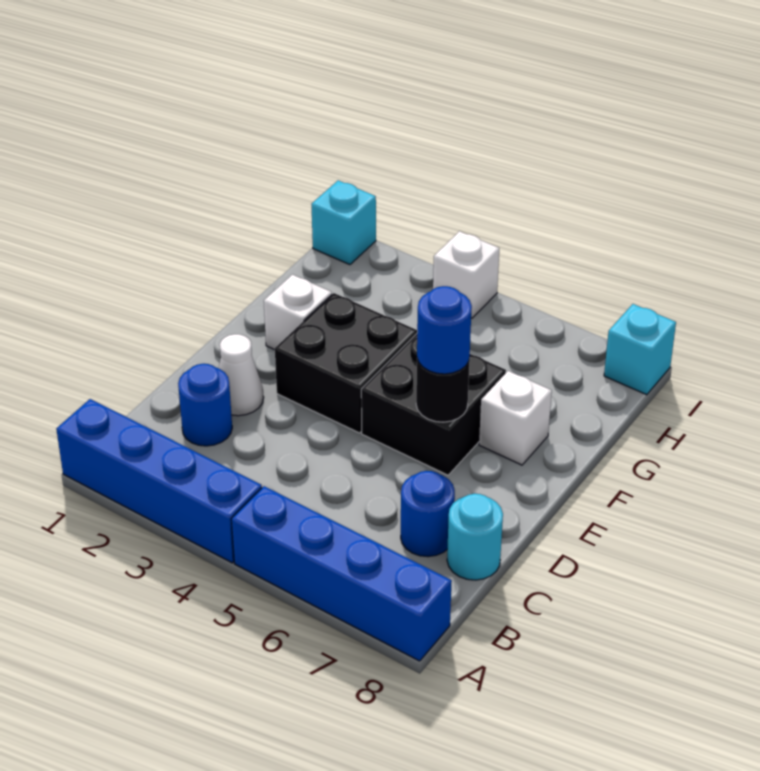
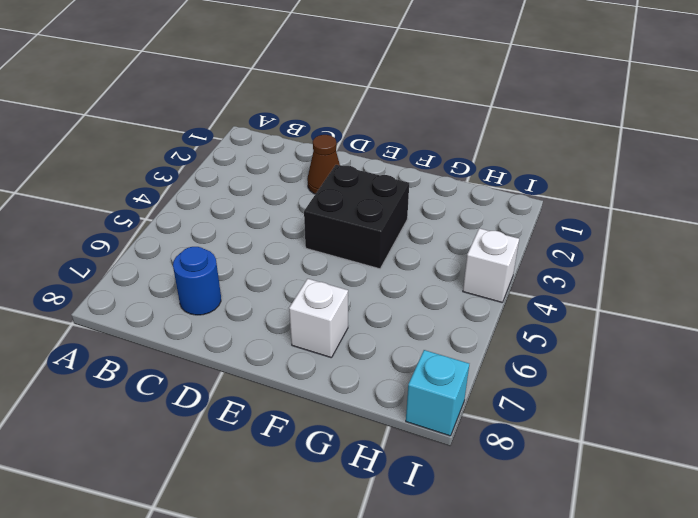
brown cone D2 level 1 -> white cone D2 level 1
none -> blue brick A1:A4 level 1
none -> blue brick A5:A8 level 1
none -> blue round brick C2 level 1

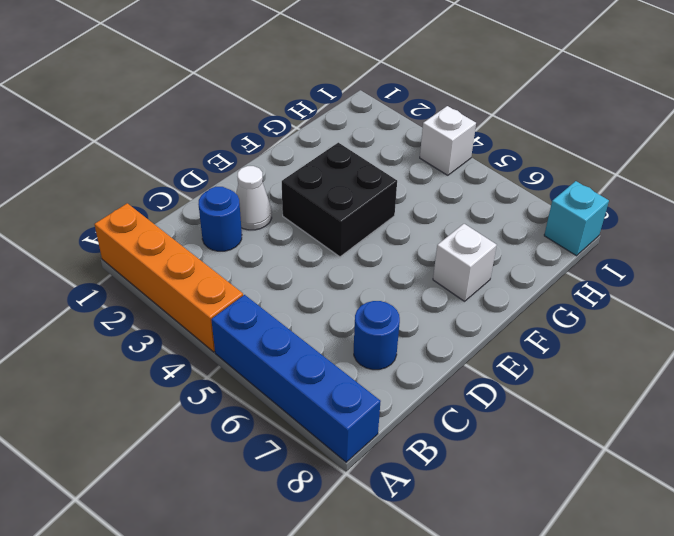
orange brick A1:A4 level 1 -> blue brick A1:A4 level 1
none -> cyan round brick C8 level 1
none -> black brick E5:F6 level 1
none -> white brick F2 level 1

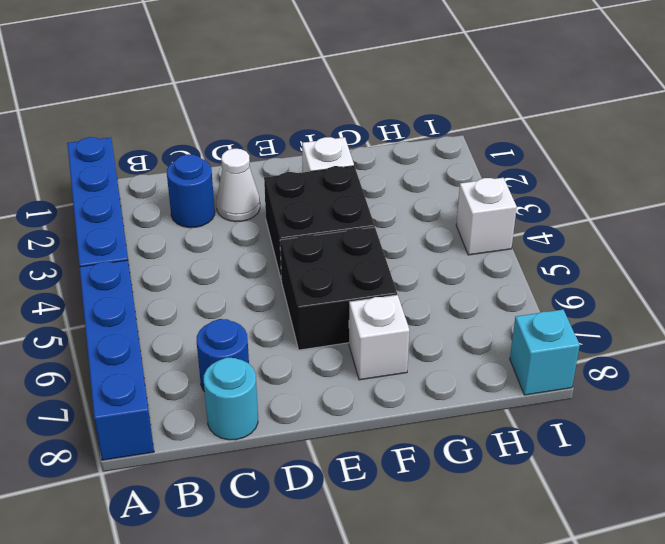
none -> cyan brick I1 level 1
none -> black round brick E6 level 2
none -> blue round brick E6 level 3

